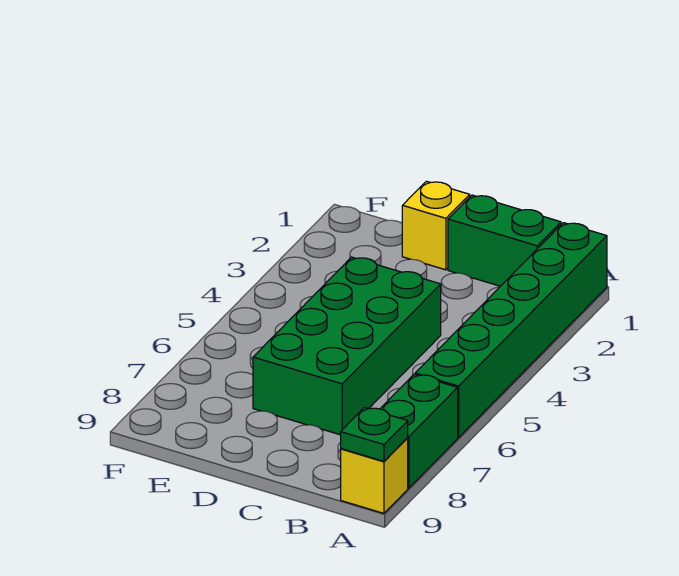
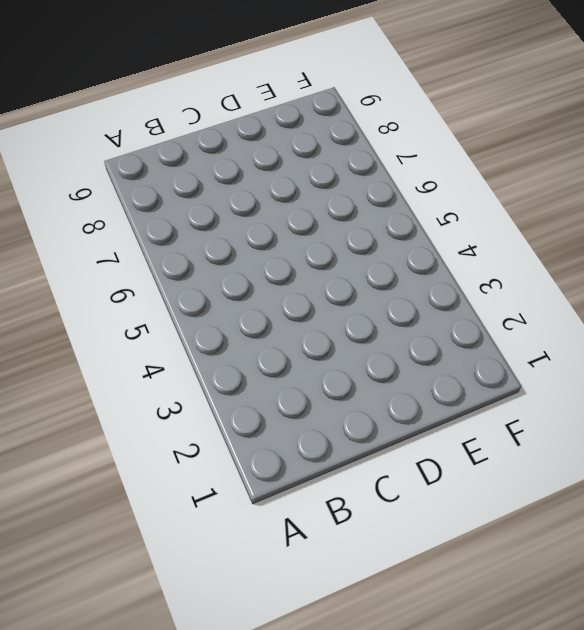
none -> green brick A1:A6 level 1
none -> green brick A7:A8 level 1

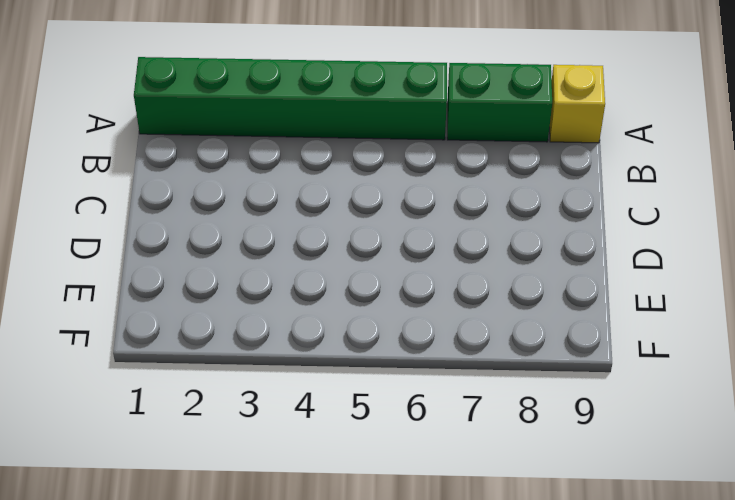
none -> green brick B1:C1 level 1
none -> green brick C4:D7 level 1

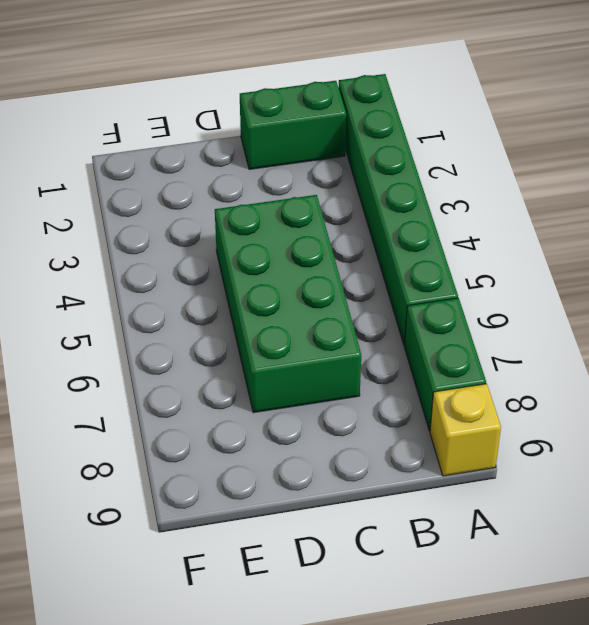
none -> yellow brick D1 level 1
none -> green plate A9 level 2

